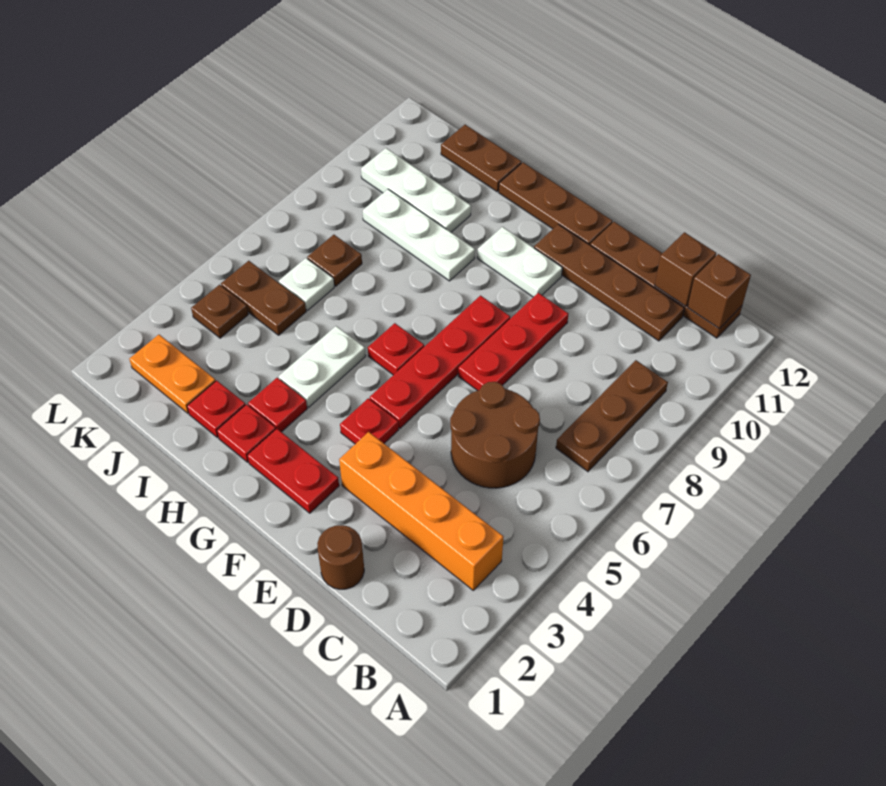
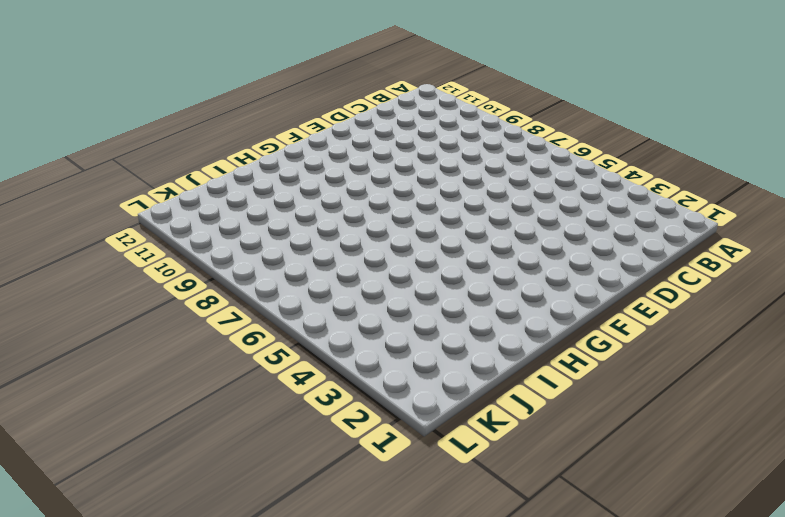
none -> orange brick B3:E3 level 1
none -> brown plate B7:B9 level 1
none -> brown plate B12:E12 level 1

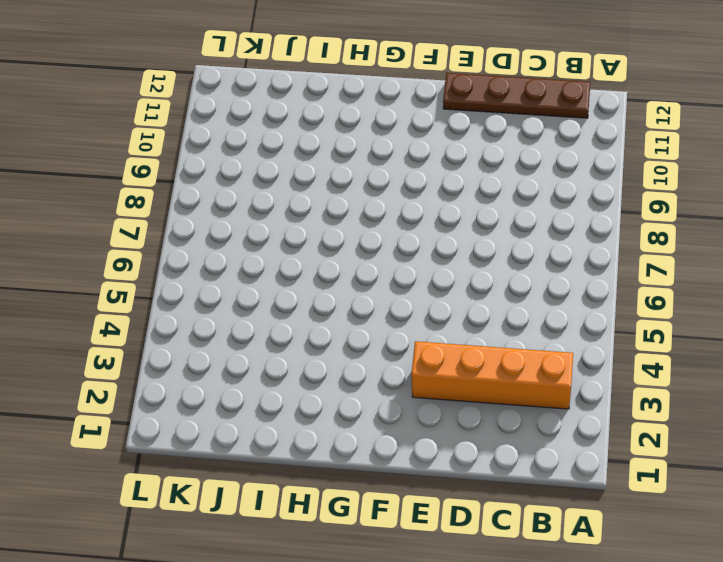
none -> brown plate B7:B9 level 1
none -> brown round brick C5:D6 level 1
none -> brown plate C11:F11 level 1

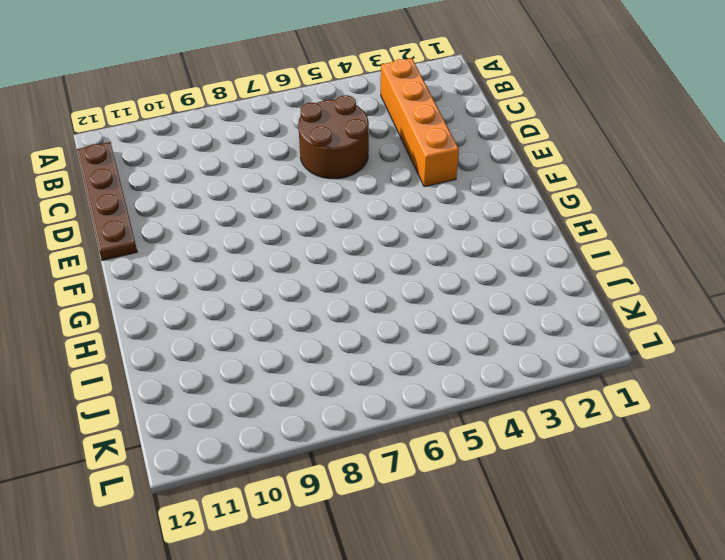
none -> brown plate B7:B9 level 1
none -> brown plate C11:F11 level 1
none -> brown round brick D1 level 1

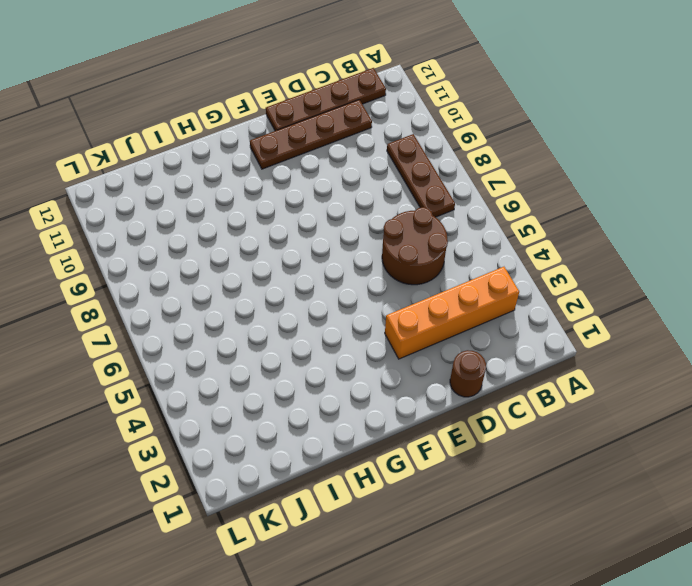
none -> red plate E7:E9 level 1
none -> red plate F2:G2 level 1
none -> red plate F4 level 1

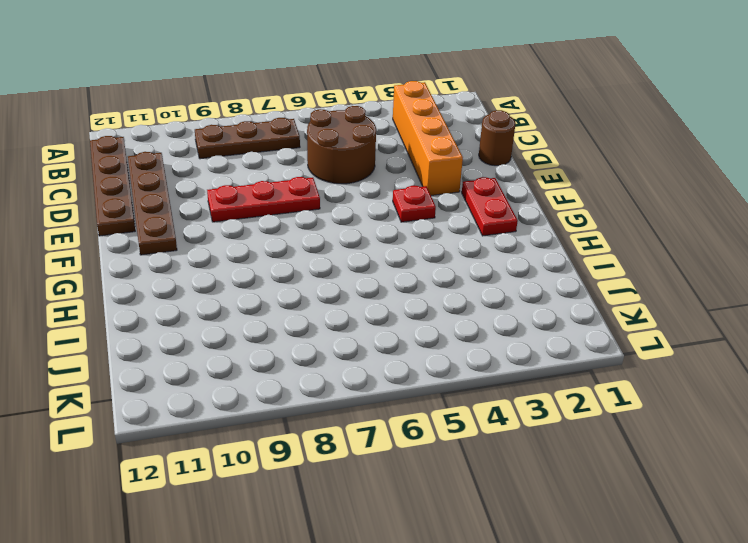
none -> red plate F5:F8 level 1
none -> white plate F10:G10 level 1
none -> brown plate F12:H12 level 1

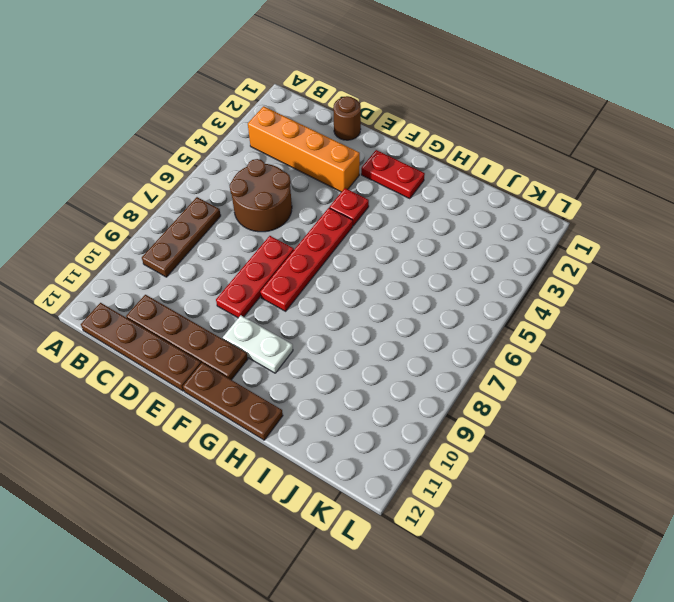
none -> red plate G6 level 1
none -> red plate H2 level 1
none -> red plate H3 level 1

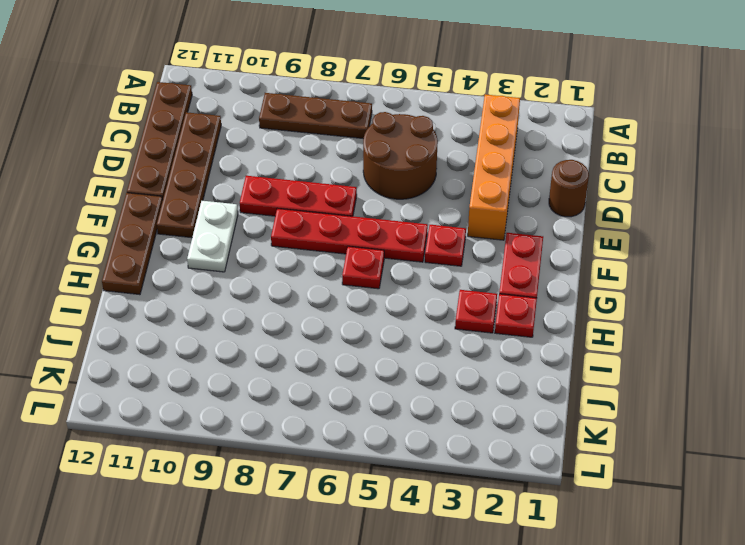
none -> white plate H4:H5 level 1
none -> white plate H9:J9 level 1
none -> red plate I2 level 1

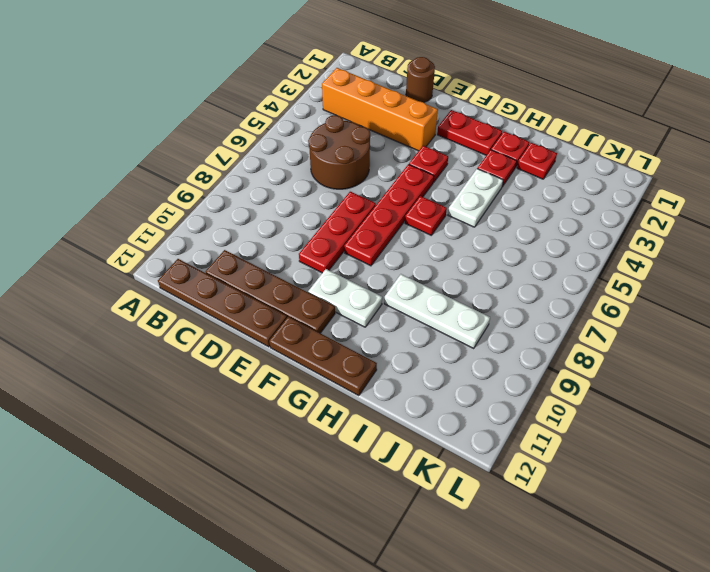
none -> brown plate B7:B9 level 1
none -> white plate I10:K10 level 1
none -> brown plate I12:J12 level 1

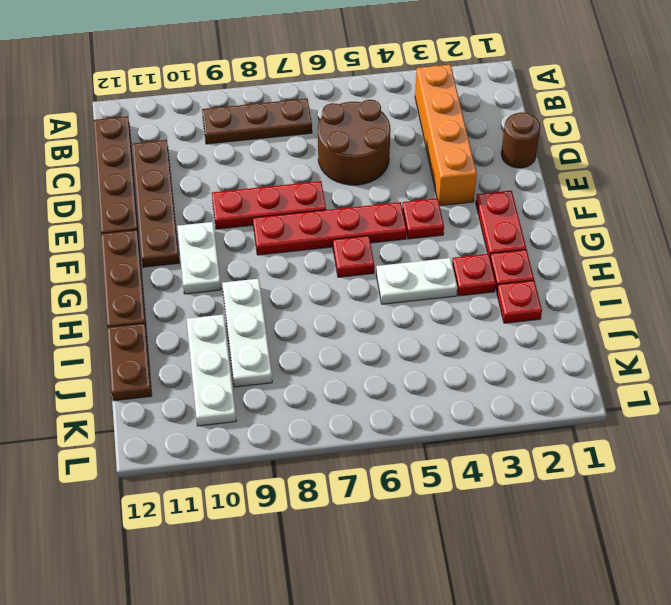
none -> orange plate J2:K2 level 1
none -> brown plate J5:K5 level 1
none -> white plate J6 level 1

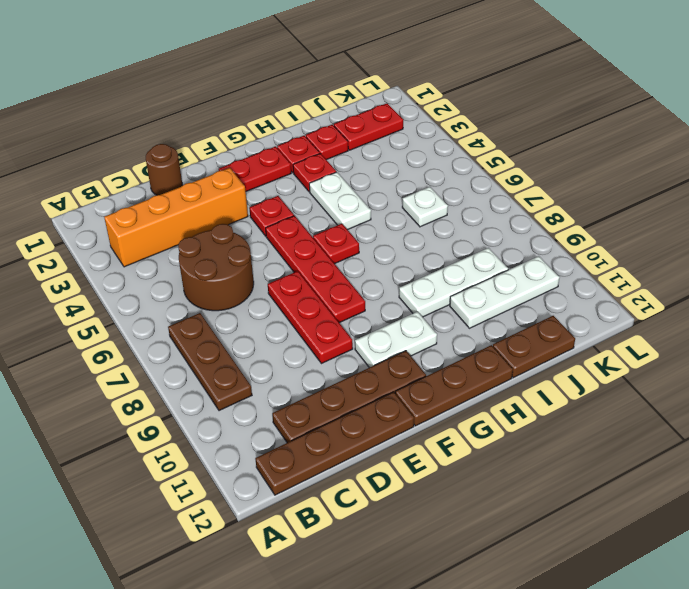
red plate J2:K2 level 1 -> orange plate J2:K2 level 1
none -> brown plate J5:K5 level 1
none -> brown plate J7 level 1
none -> brown plate K4 level 1

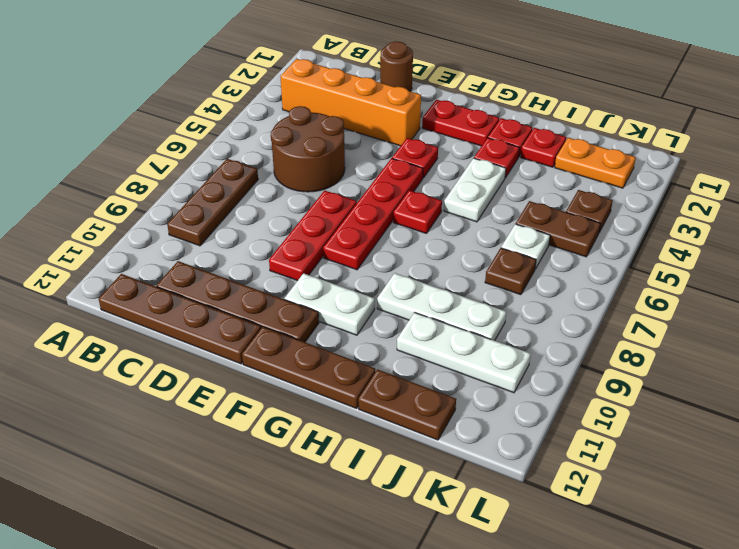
none -> brown brick B12 level 2
none -> brown brick C12 level 2

